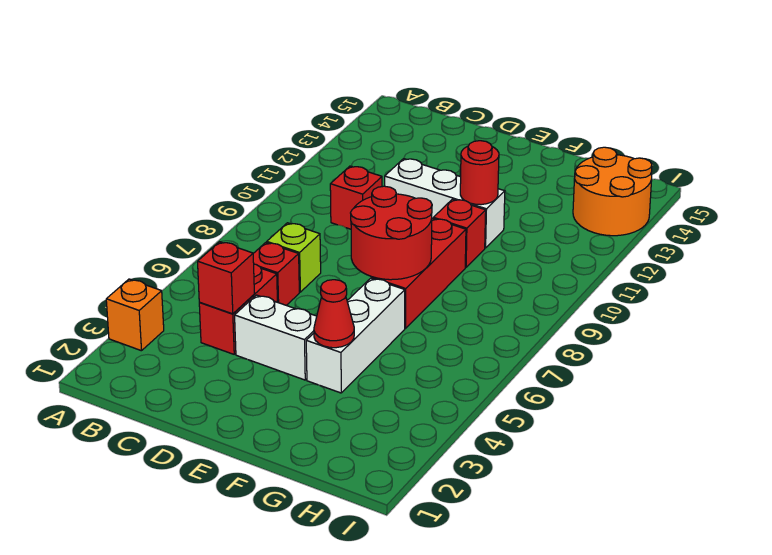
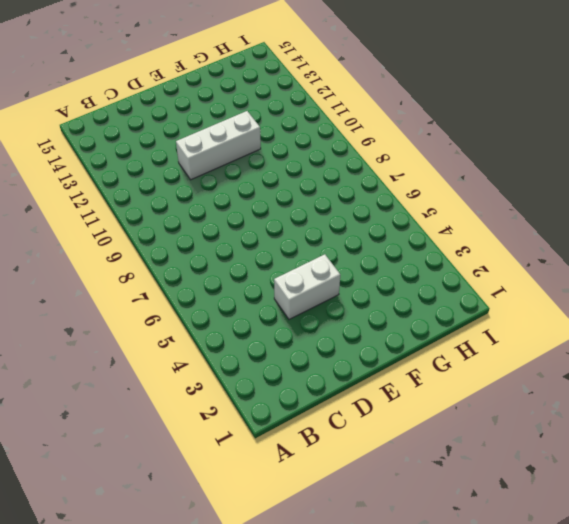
none -> orange brick A3 level 1
none -> red brick C4:C5 level 1
none -> red brick C6 level 1

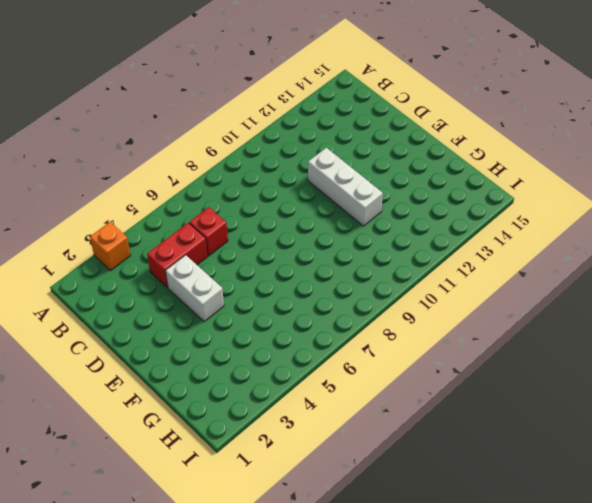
none -> lime brick C7 level 1
none -> red brick C10 level 1
none -> white brick F4:F6 level 1

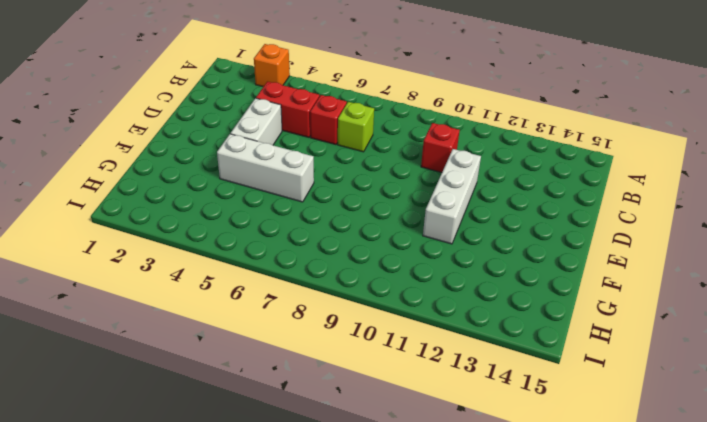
none -> red brick F7:F9 level 1
none -> red brick F10 level 1
none -> orange round brick H13:I14 level 1

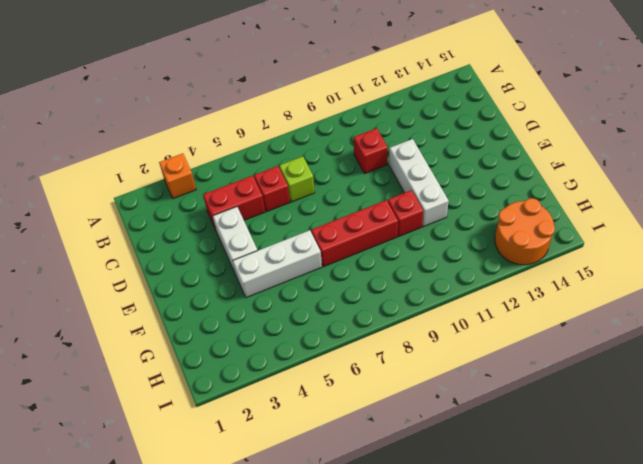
none -> red brick C4 level 2
none -> red round brick E7:F8 level 2
none -> red cone F4 level 2

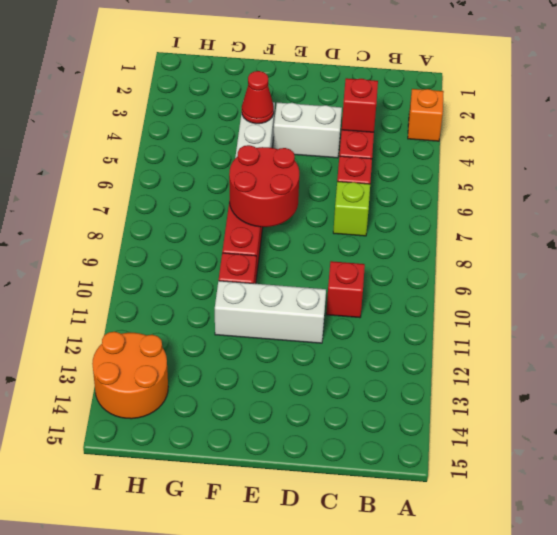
none -> red round brick F11 level 2

